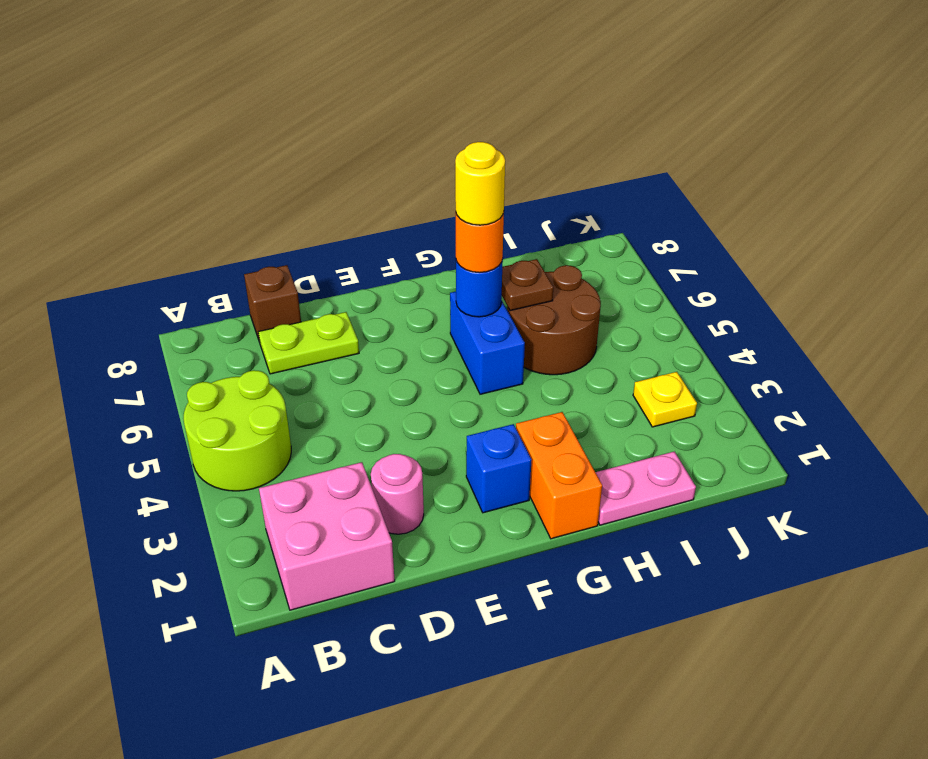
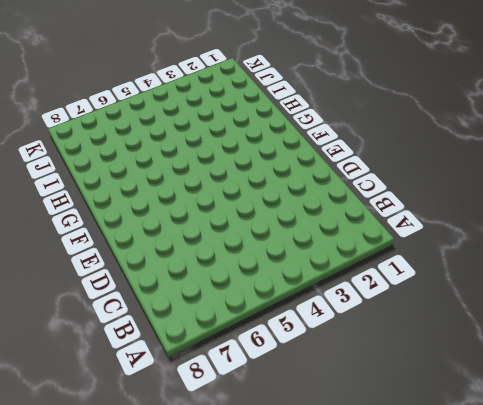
none -> lime round brick A4:B5 level 1
none -> pink brick B1:C2 level 1
none -> lime plate C7:D7 level 1

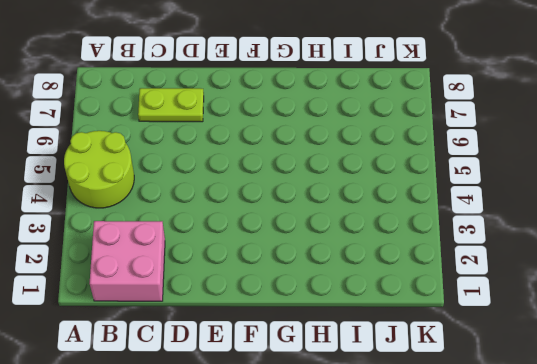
none -> brown brick C8 level 1
none -> pink round brick D2 level 1
none -> blue brick F2 level 1

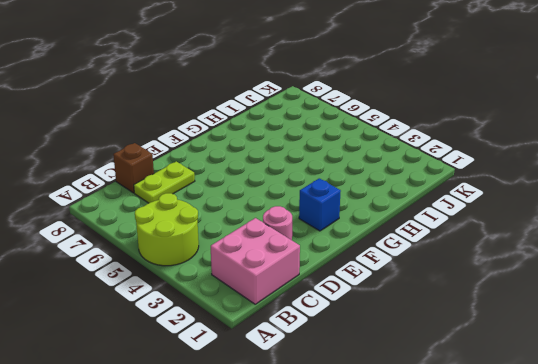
none -> orange brick G1:G2 level 1
none -> blue brick G5:G6 level 1
none -> pink plate H1:I1 level 1

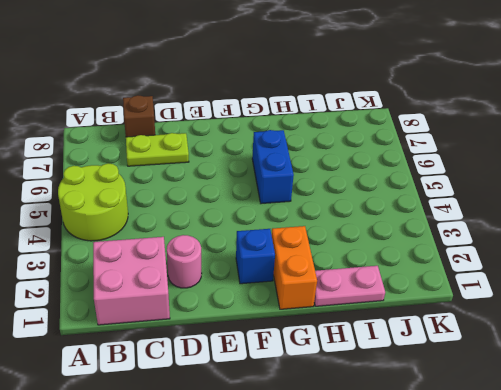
none -> brown round brick H5:I6 level 1
none -> yellow plate J3 level 1
none -> blue round brick G6 level 2

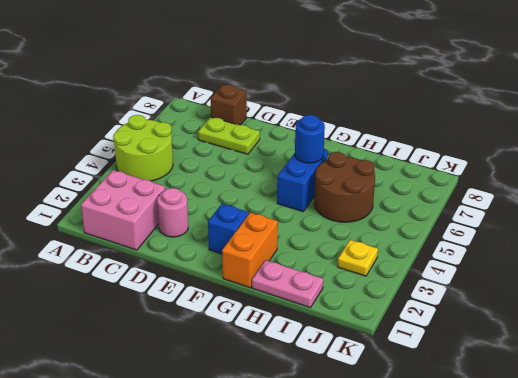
none -> brown plate H6 level 2
none -> orange round brick G6 level 3
none -> yellow round brick G6 level 4

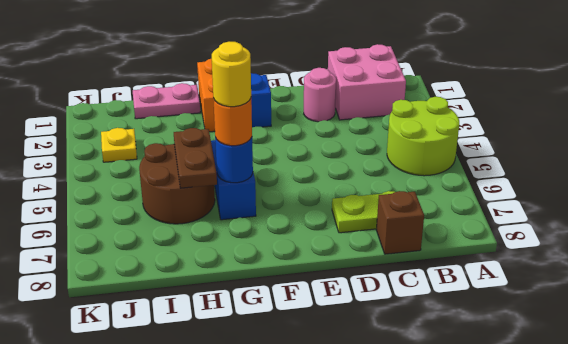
brown plate H5:H6 level 2 -> brown plate H6 level 2

